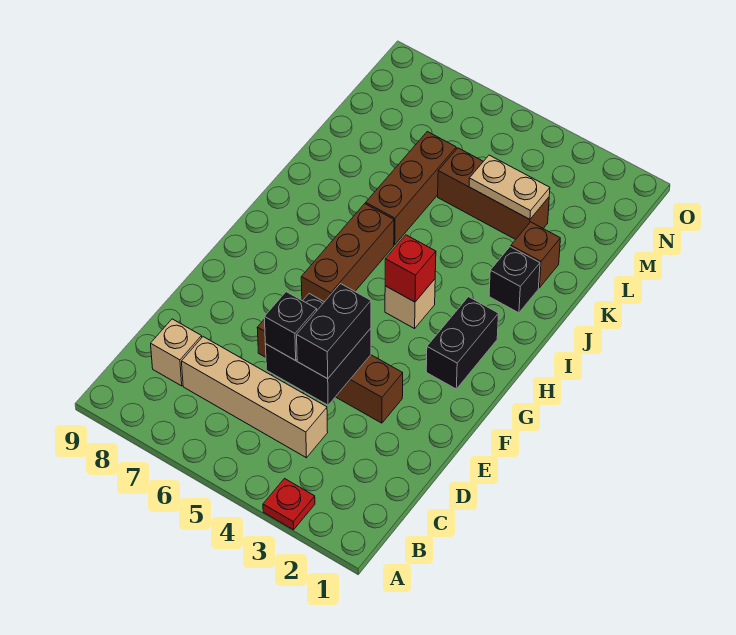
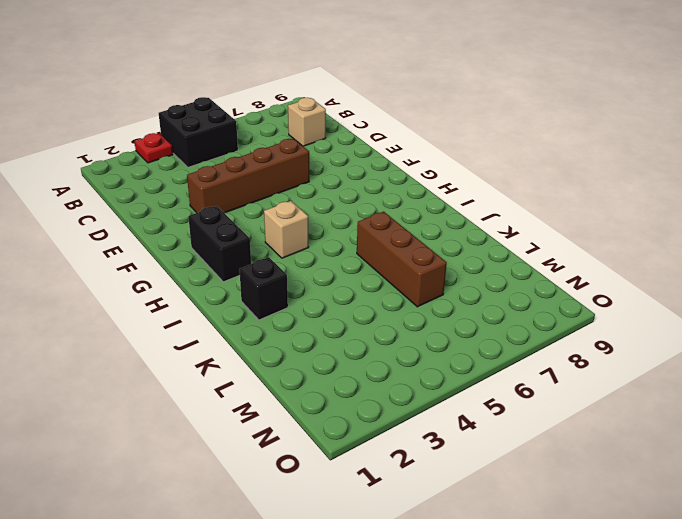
black brick A4:B5 level 1 -> black brick D4:E5 level 2
none -> tan brick C4:C7 level 1
none -> brown brick G6:I6 level 1
none -> brown brick K2 level 1

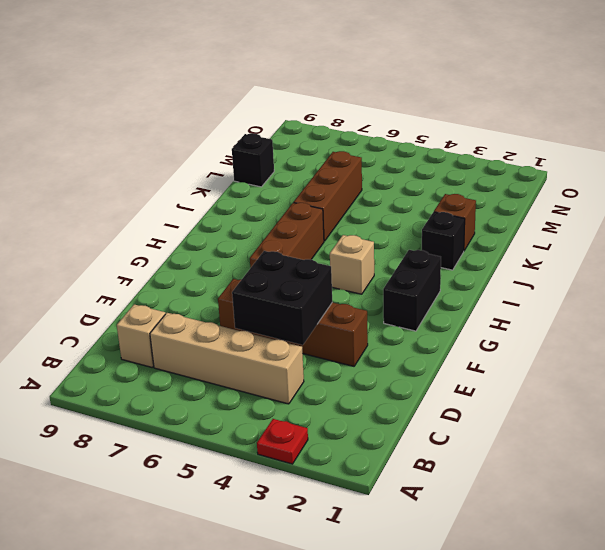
black brick L9 level 1 -> black brick D5 level 3
none -> brown brick L3:L5 level 1
none -> red brick H4 level 2
none -> tan plate L3:L4 level 2

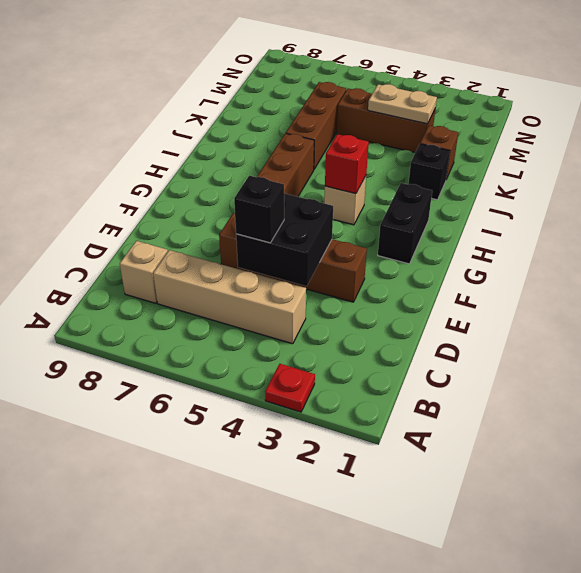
none -> black brick D4:E4 level 3

